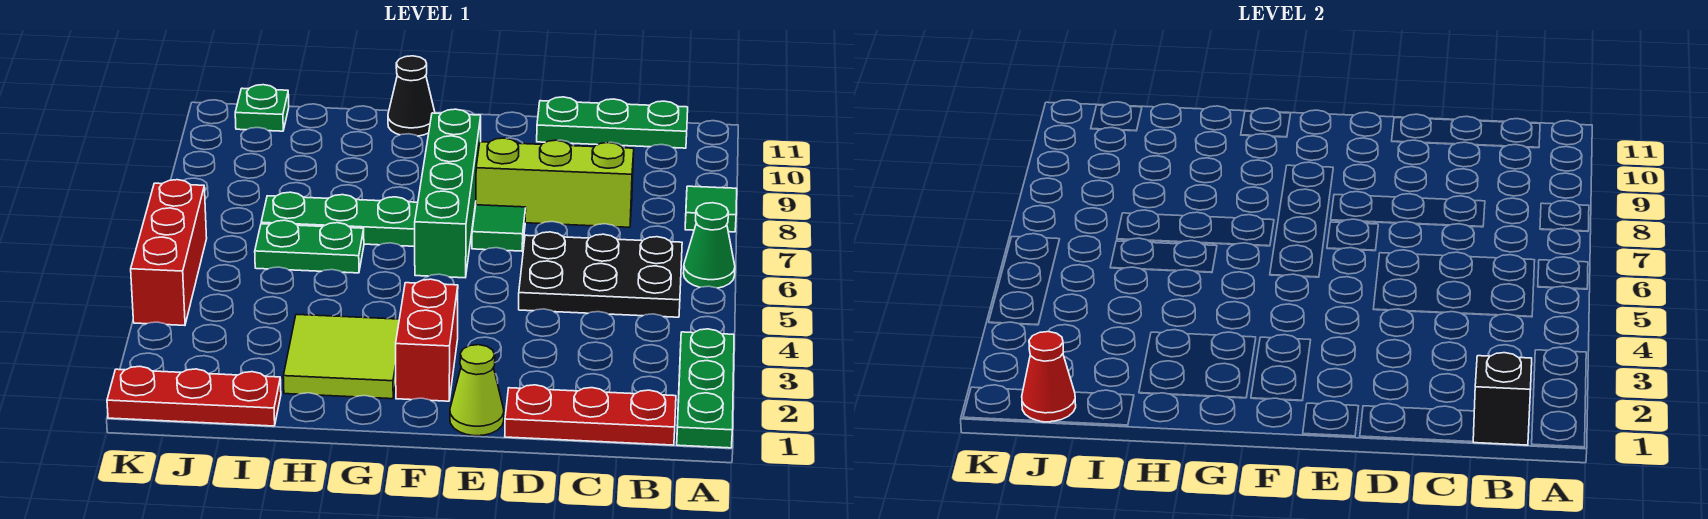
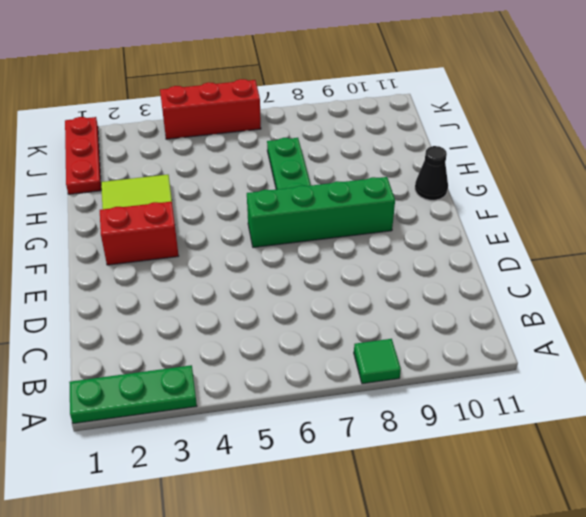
none -> green cone A6 level 1
none -> red plate B1:D1 level 1
none -> black plate B5:D6 level 1

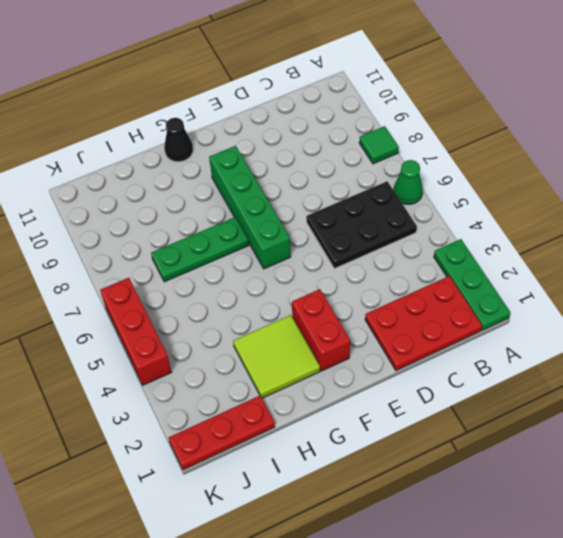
red plate B1:D2 level 1 -> red plate B1:D1 level 1
none -> green plate B11:D11 level 1
none -> lime brick C8:E8 level 1
none -> lime cone E1 level 1

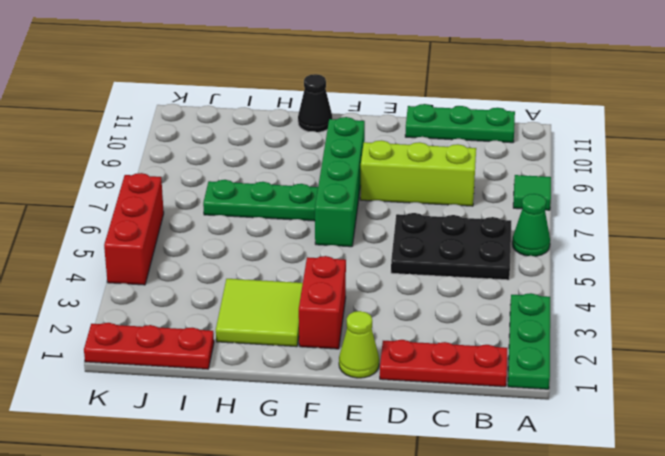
none -> green tile E7 level 1
none -> green plate H6:I6 level 1
none -> green plate J11 level 1

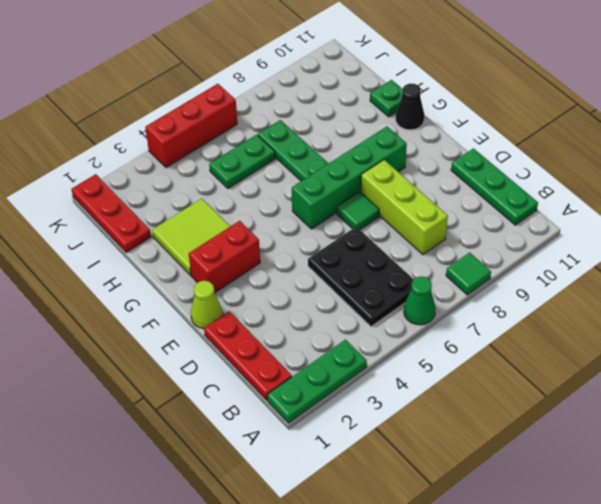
green plate H11 level 1 -> green plate J11 level 1
green plate I5:I6 level 1 -> green plate H6:I6 level 1
none -> black brick B1 level 2
none -> red cone J1 level 2

